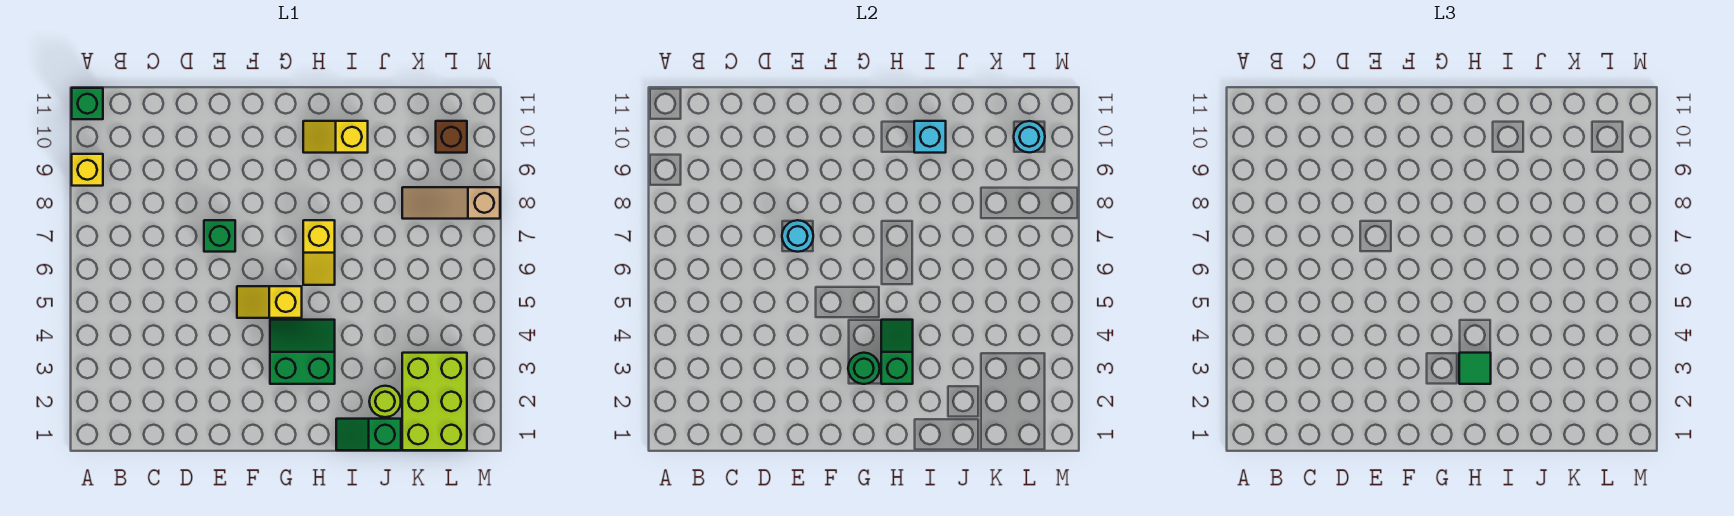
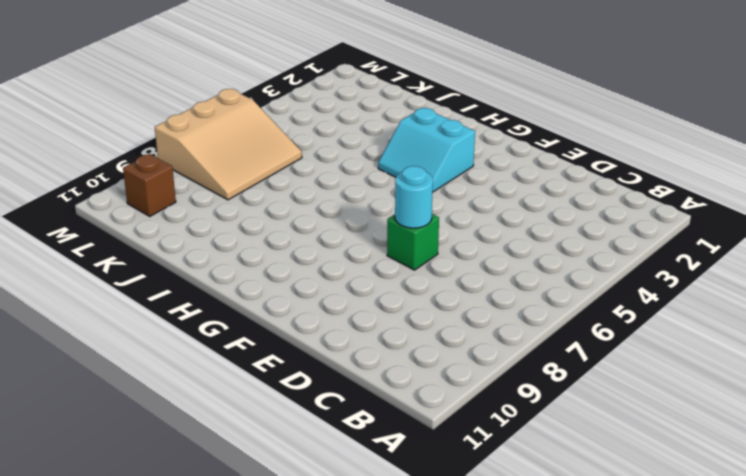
cyan slope G3:H4 level 1 top 3 -> green slope G3:H4 level 1 top 3
tan slope K6:M8 level 1 top M -> tan slope K8:M8 level 1 top M
none -> yellow brick A9 level 1
none -> green brick A11 level 1
none -> yellow slope F5:G5 level 1 top G

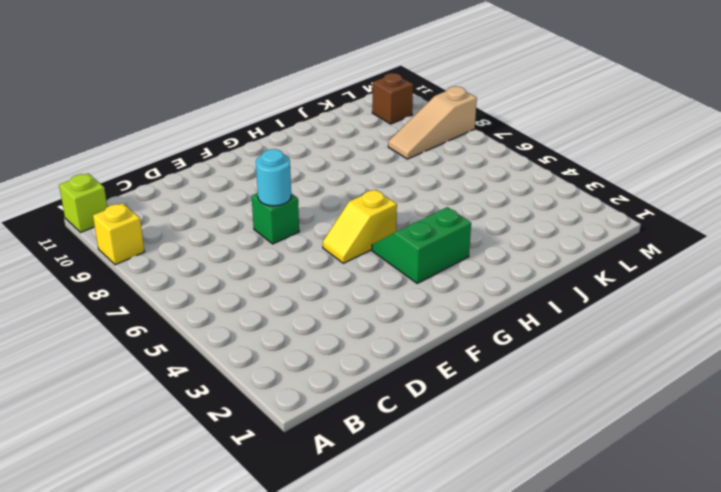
lime brick A11 level 1 -> green brick A11 level 1
none -> yellow slope H6:H7 level 1 top 7
none -> yellow slope H10:I10 level 1 top I
none -> green slope I1:J1 level 1 top J

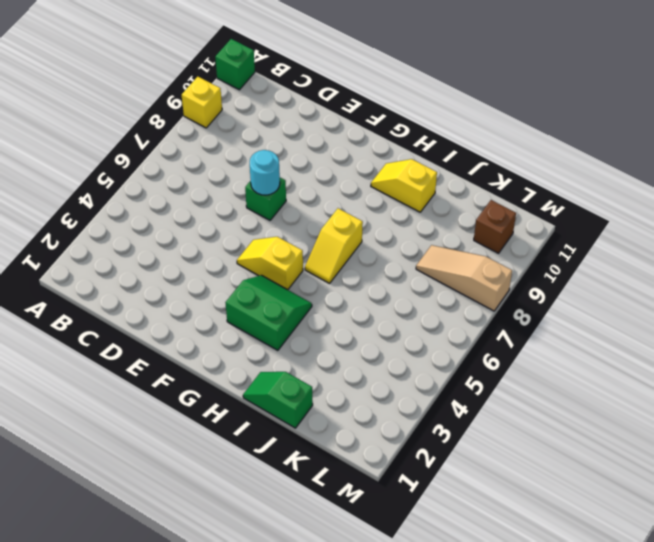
none -> lime round brick J2 level 1
none -> lime brick K1:L3 level 1
none -> green round brick G3 level 2

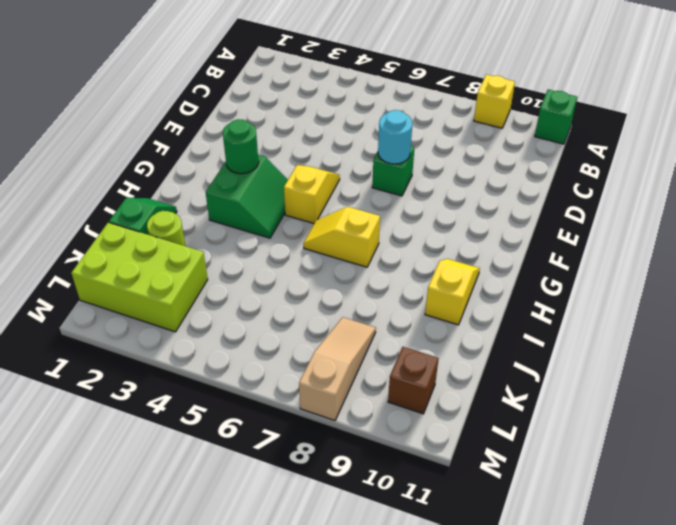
none -> green slope H3:H4 level 2 top 3
none -> cyan brick I10 level 2
none -> cyan round brick L10 level 2

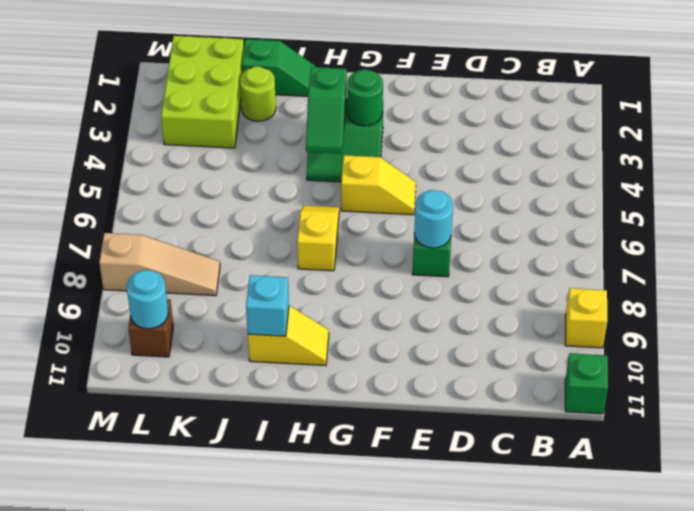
none -> green tile H3 level 3

